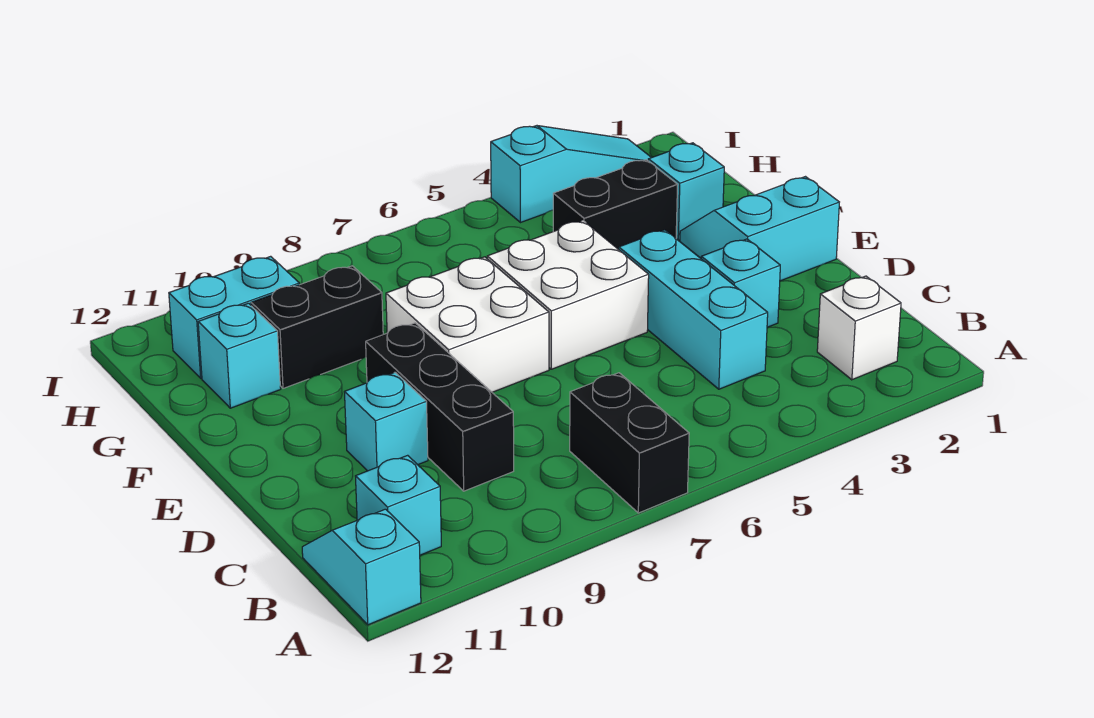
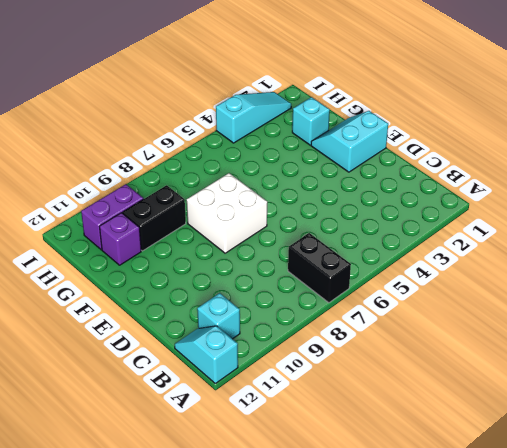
purple brick G11 level 1 -> cyan brick G11 level 1
purple brick H10:H11 level 1 -> cyan brick H10:H11 level 1
none -> white brick B2 level 1
none -> cyan brick C4:E4 level 1
none -> black brick C9:E9 level 1

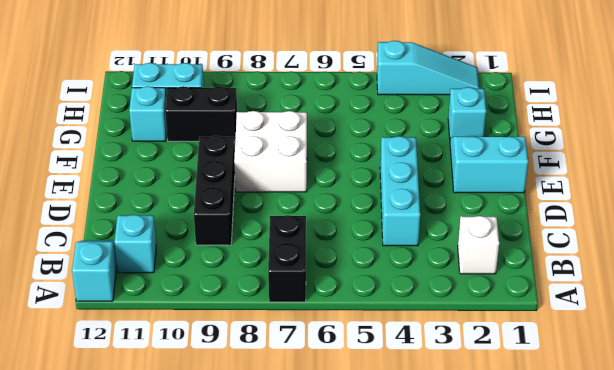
none -> cyan brick D3 level 1
none -> cyan brick D10 level 1
none -> white brick E5:F6 level 1

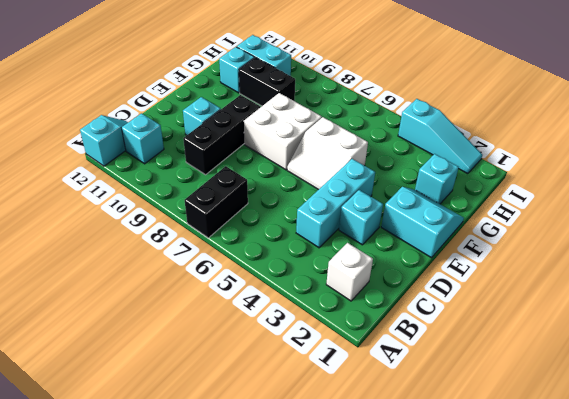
white slope E5:F6 level 1 top F -> white brick E5:F6 level 1
none -> black brick G3:G4 level 1

